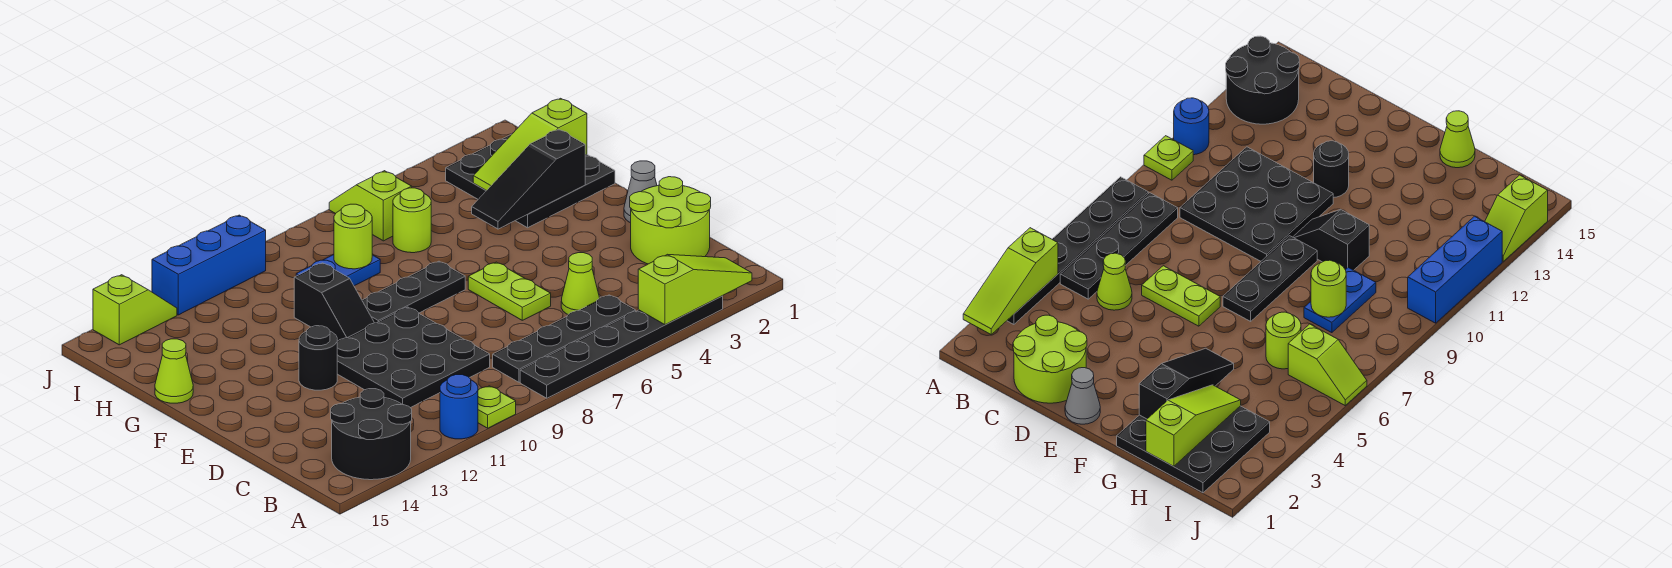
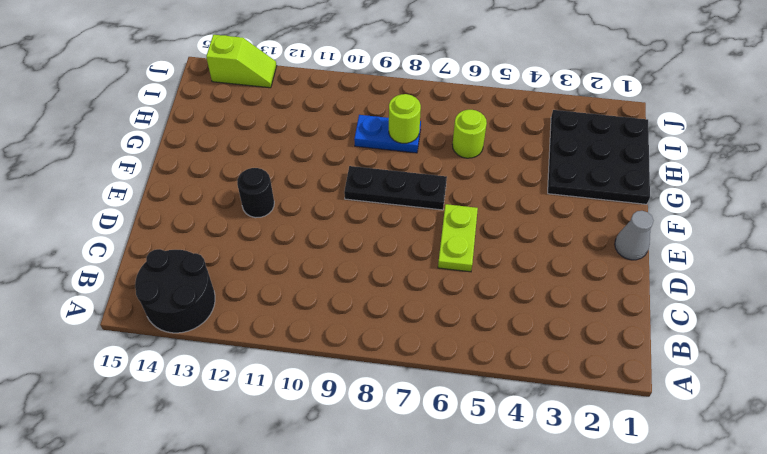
none -> black plate A3:A8 level 1
none -> lime plate A10 level 1
none -> blue round brick A11 level 1

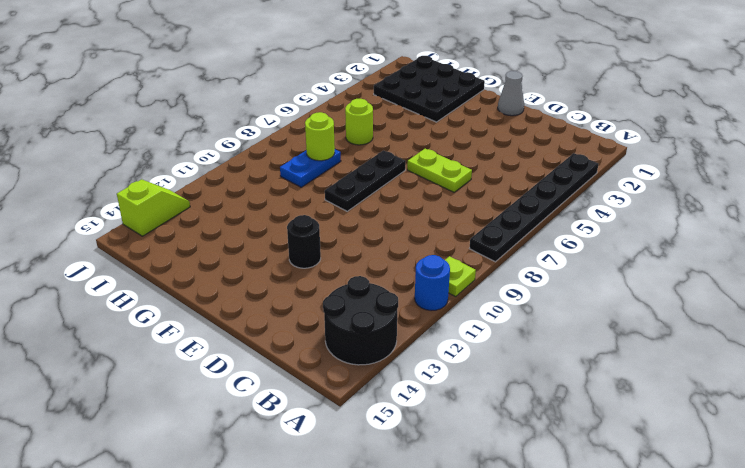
none -> black plate B5:B8 level 1
none -> lime round brick C1:D2 level 1
none -> lime cone C5 level 1

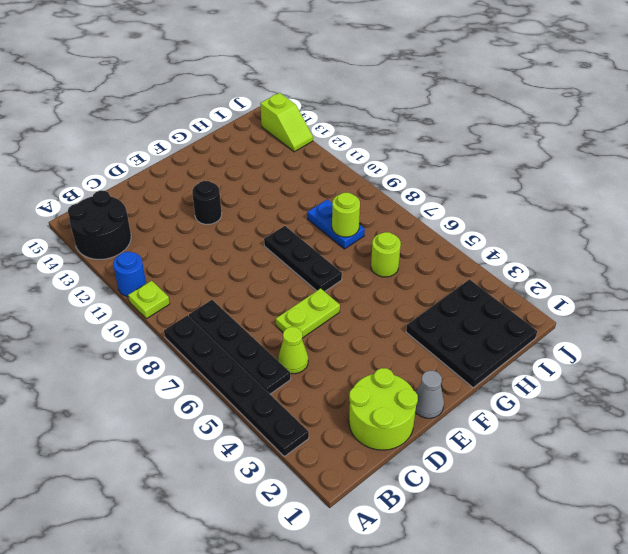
none -> black plate C9:E11 level 1
none -> black slope F10:G10 level 1 top G
none -> lime cone G15 level 1

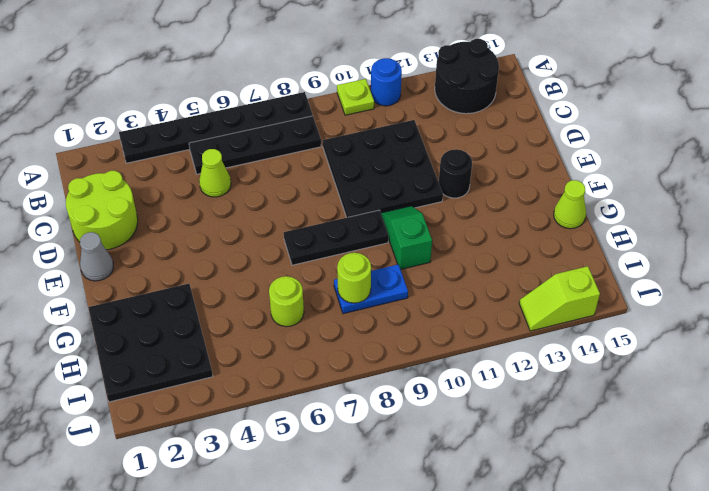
green slope F10:G10 level 1 top G -> black slope F10:G10 level 1 top G
none -> lime plate D6:E6 level 1
none -> lime slope I6:J6 level 1 top I
none -> blue brick J10:J12 level 1

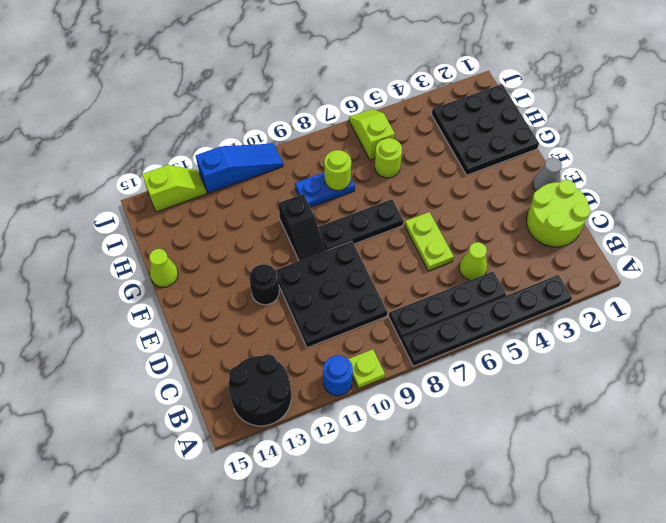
blue slope J10:J12 level 1 top 12 -> blue brick J10:J12 level 1
none -> lime slope A2:A4 level 2 top 4
none -> black slope G2:G4 level 2 top 2
none -> lime slope H1:H3 level 2 top 1

